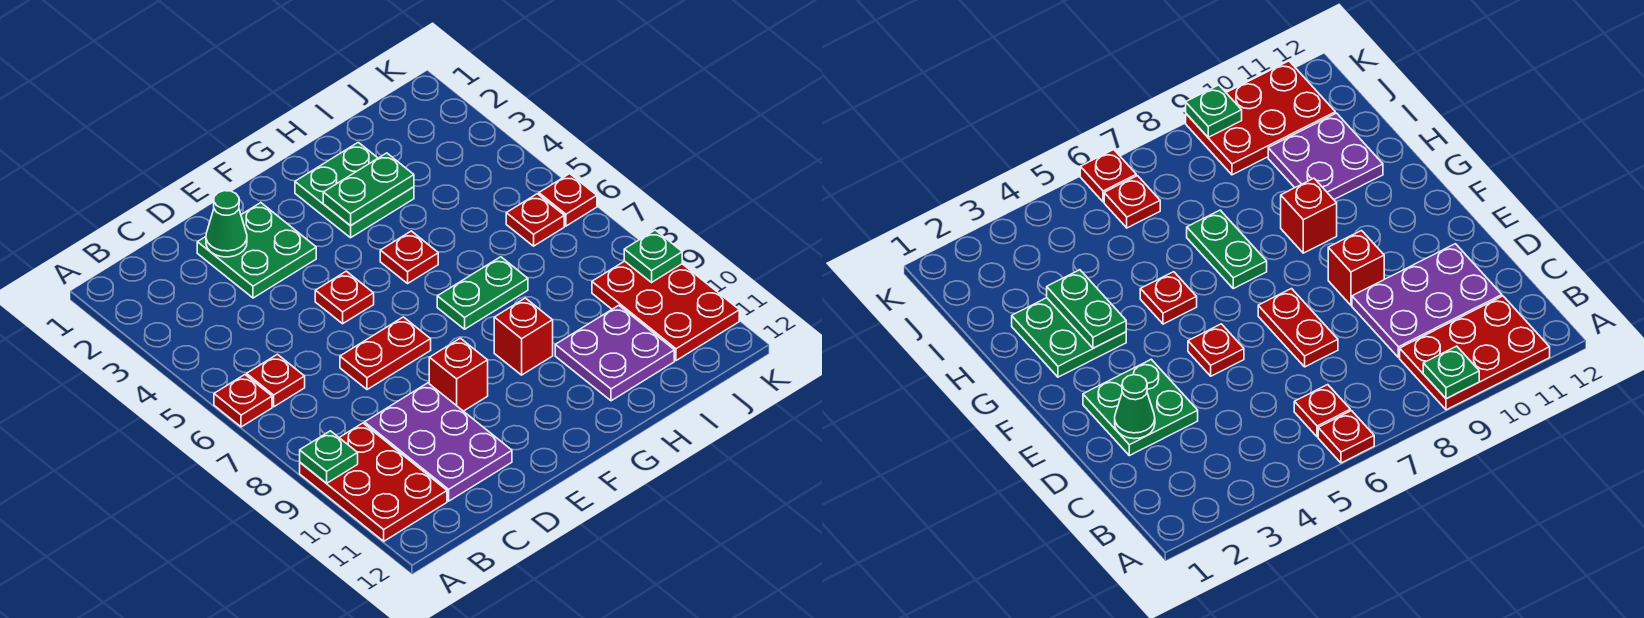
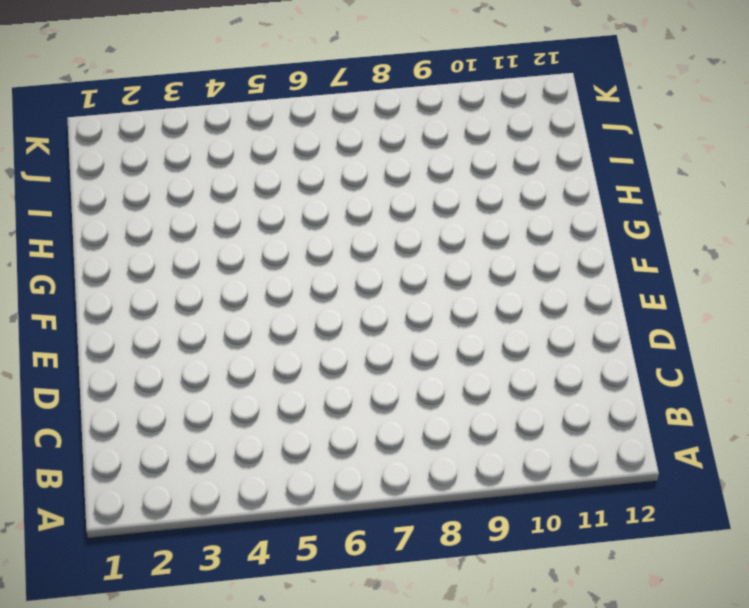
none -> red plate A6 level 1
none -> red plate A9:B11 level 1
none -> red plate B6 level 1

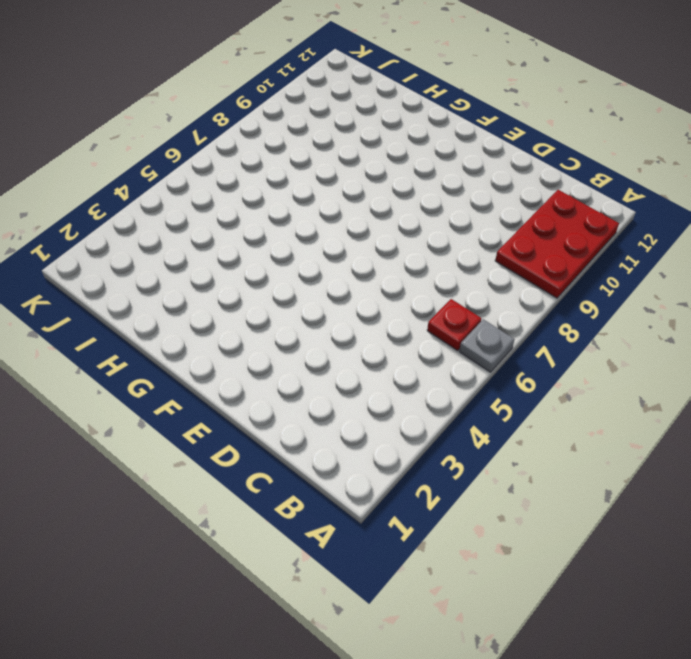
grey plate A6 level 1 -> red plate A6 level 1
none -> purple plate C9:D11 level 1
none -> green plate D2:E3 level 1
none -> red plate D7:E7 level 1

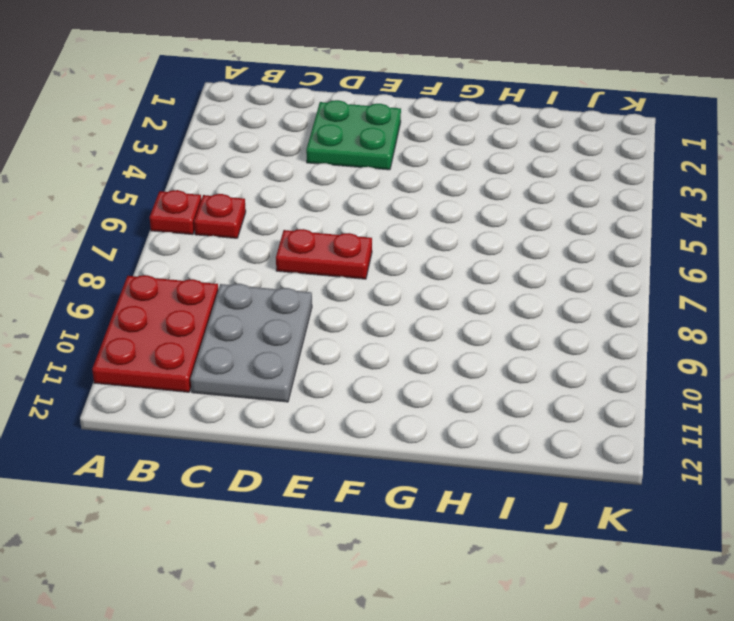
grey plate C9:D11 level 1 -> purple plate C9:D11 level 1
none -> red plate E5 level 1
none -> red brick E9 level 1
none -> green plate G2:H3 level 1

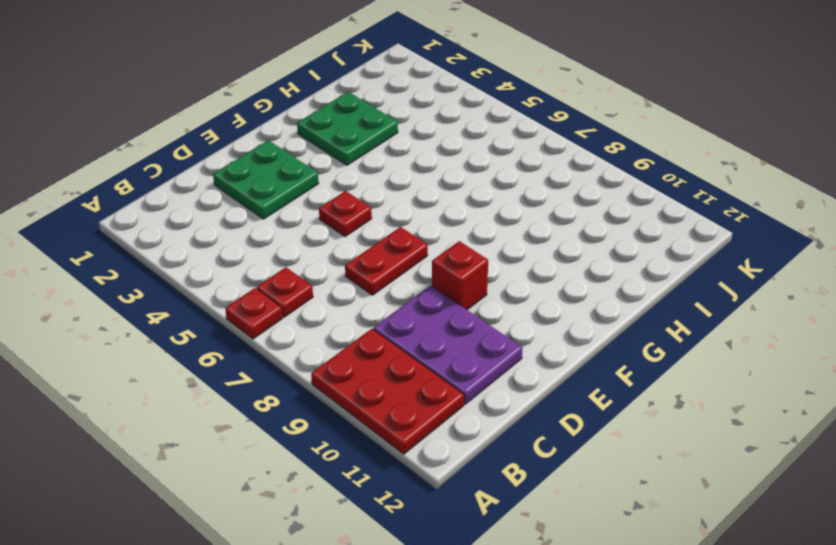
none -> red plate G5 level 1
none -> green plate G7:H7 level 1
none -> red brick G9 level 1

